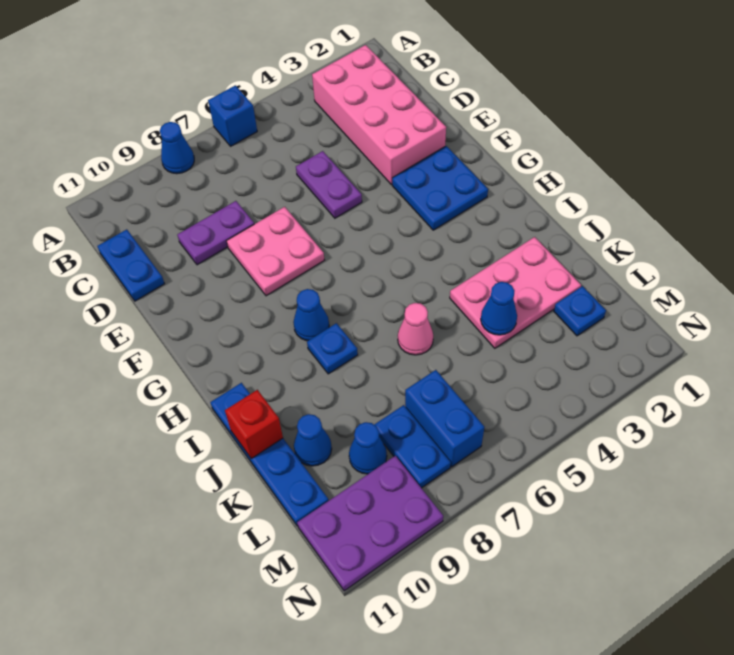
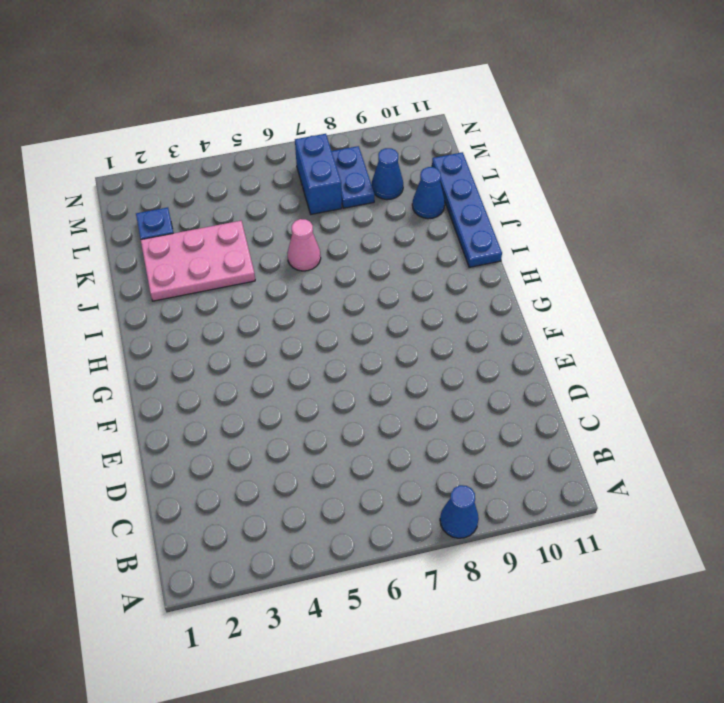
none -> blue brick A6 level 1
none -> pink brick B2:E3 level 1
none -> blue plate C11:D11 level 1

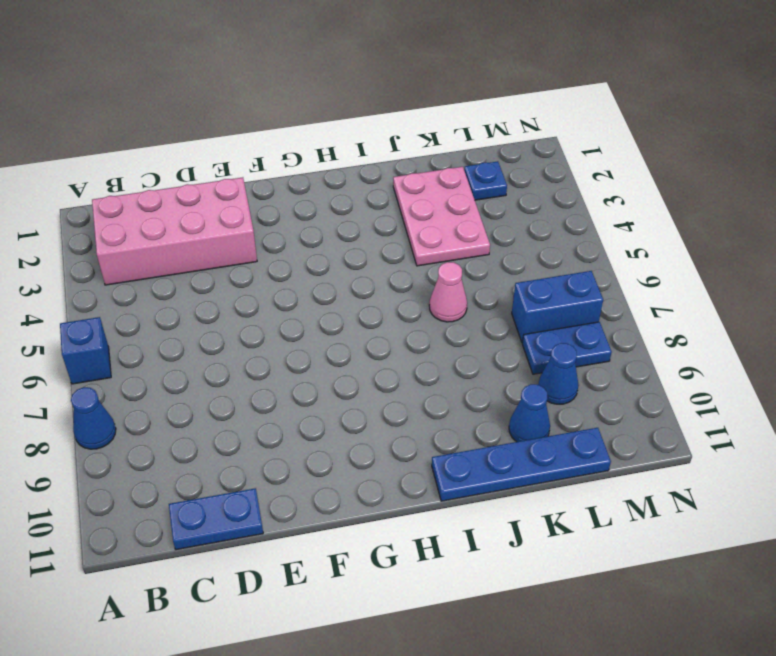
none -> purple plate D5:E5 level 1
none -> purple plate D8:D9 level 1
none -> pink plate E7:F8 level 1

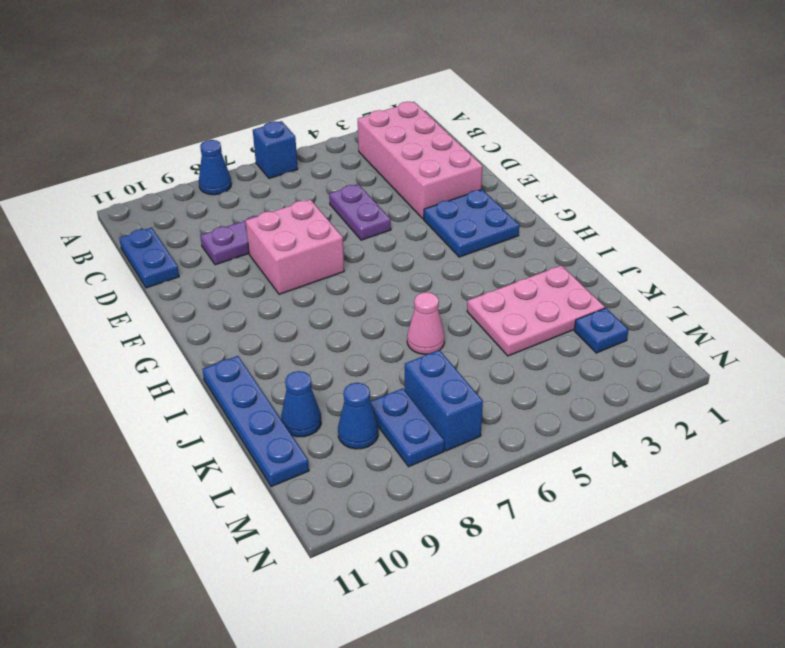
pink brick E7:F8 level 1 -> pink plate E7:F8 level 1
none -> blue cone H8 level 1
none -> blue plate I8 level 1
none -> purple plate M9:N11 level 1

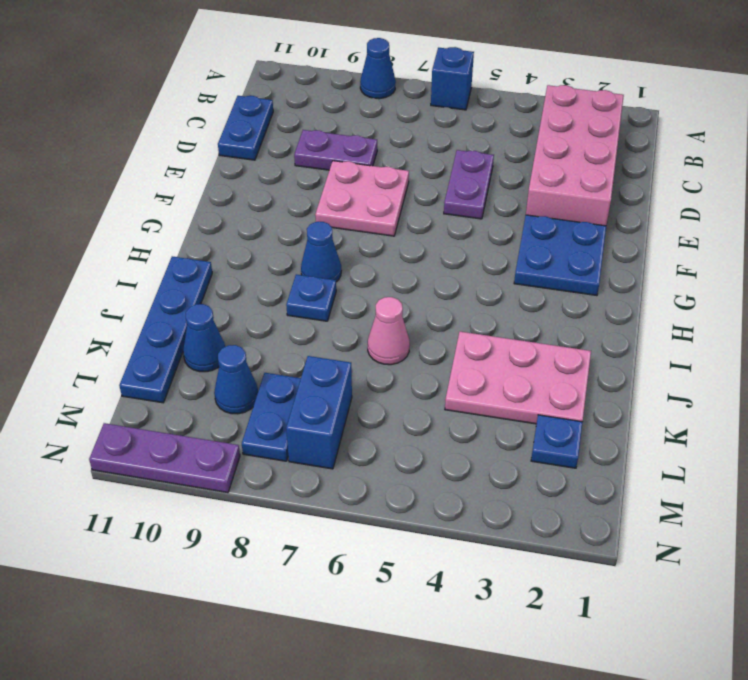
purple plate N9:N11 level 1 -> purple plate M9:N11 level 1
none -> red brick J11 level 2
none -> blue cone K4 level 2

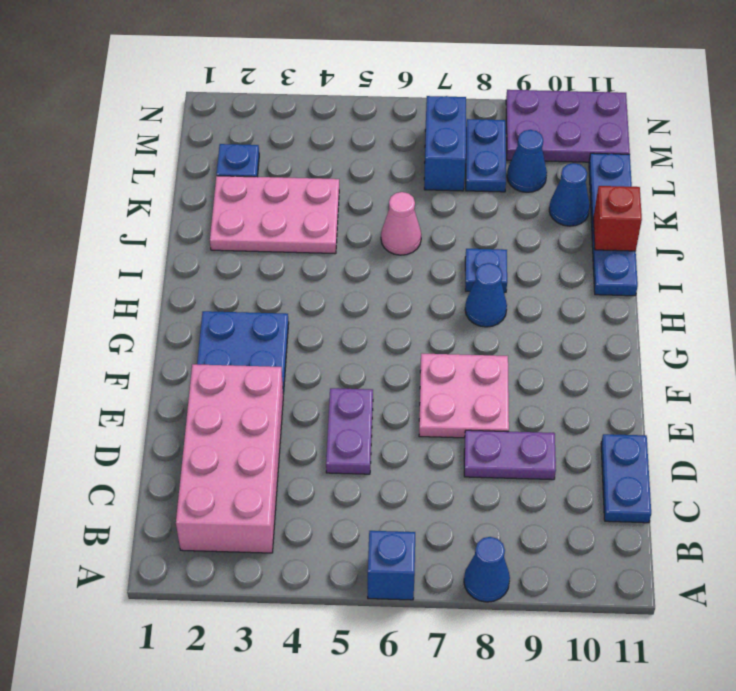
none -> blue cone K4 level 2

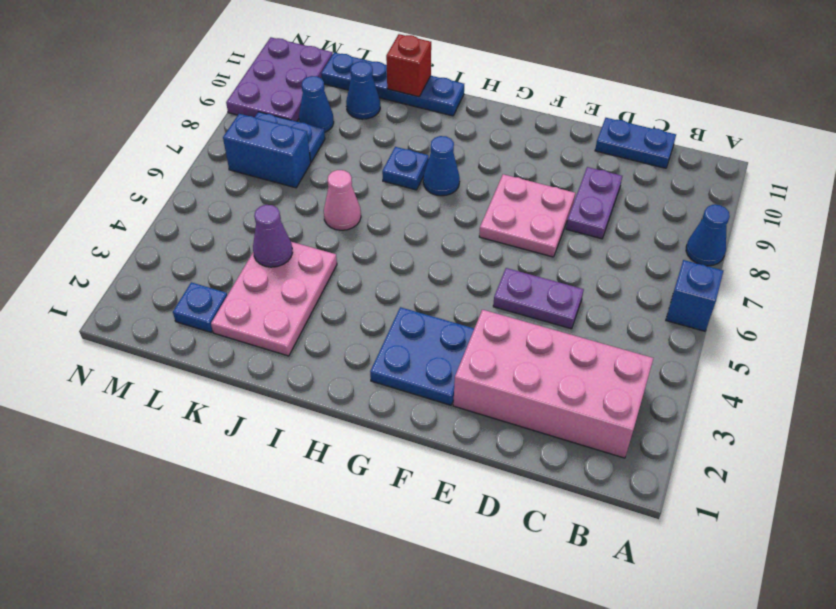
purple cone K4 level 2 -> blue cone K4 level 2

